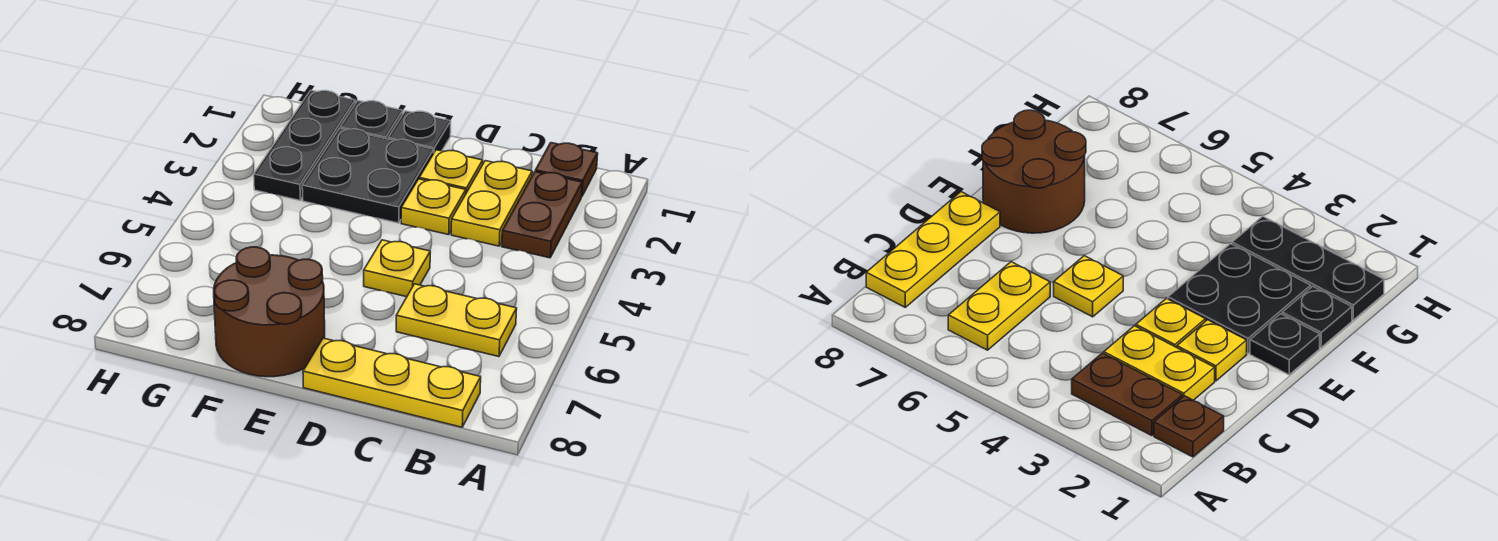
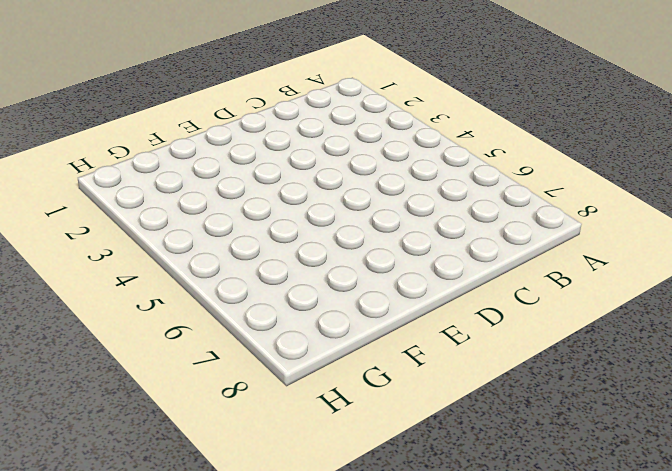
none -> brown plate B1 level 1
none -> brown plate B2:B3 level 1
none -> yellow plate B6:C6 level 1

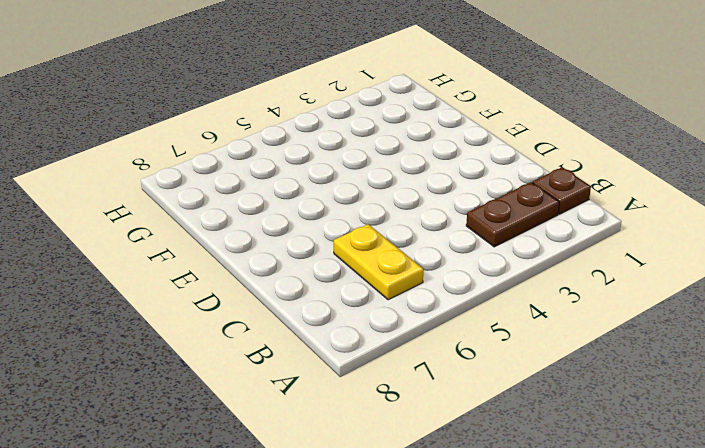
none -> yellow plate B8:D8 level 1
none -> yellow plate C2:C3 level 1
none -> yellow plate D2 level 1

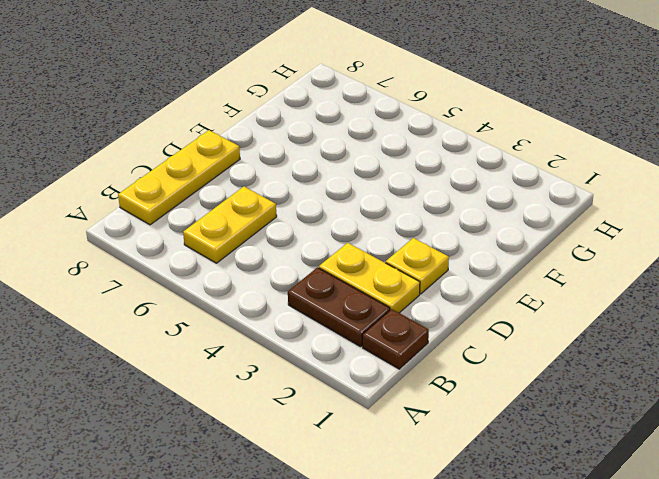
none -> yellow plate D3 level 1
none -> yellow plate D5 level 1
none -> black plate E1 level 1

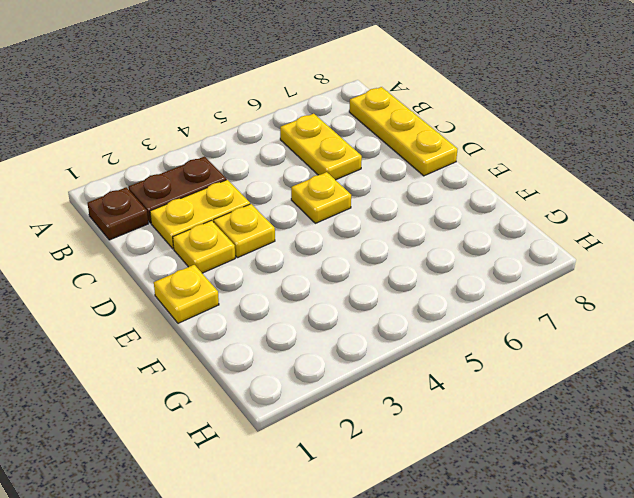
yellow plate E1 level 1 -> black plate E1 level 1
none -> black plate E2:F3 level 1
none -> brown round brick E7:F8 level 1
none -> black plate F1 level 1

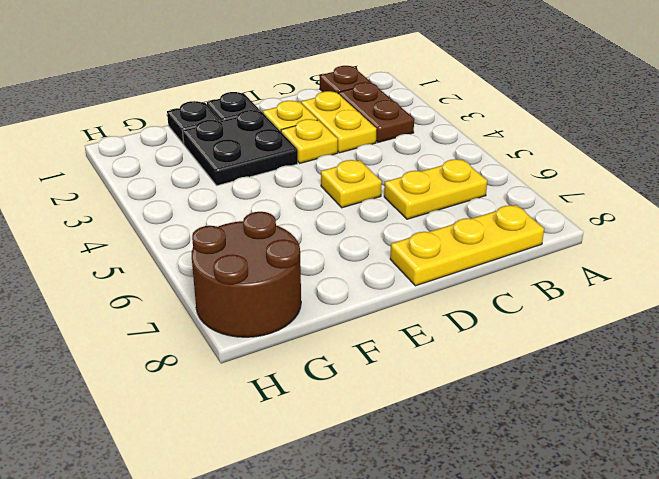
brown round brick G7:H8 level 1 -> brown round brick E7:F8 level 1
none -> black plate G1:G3 level 1

